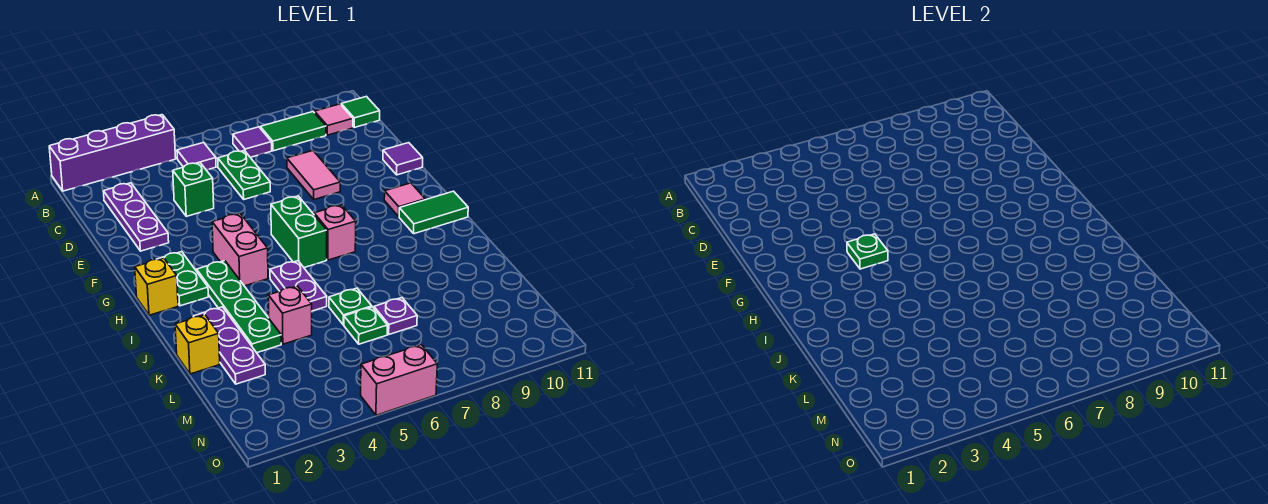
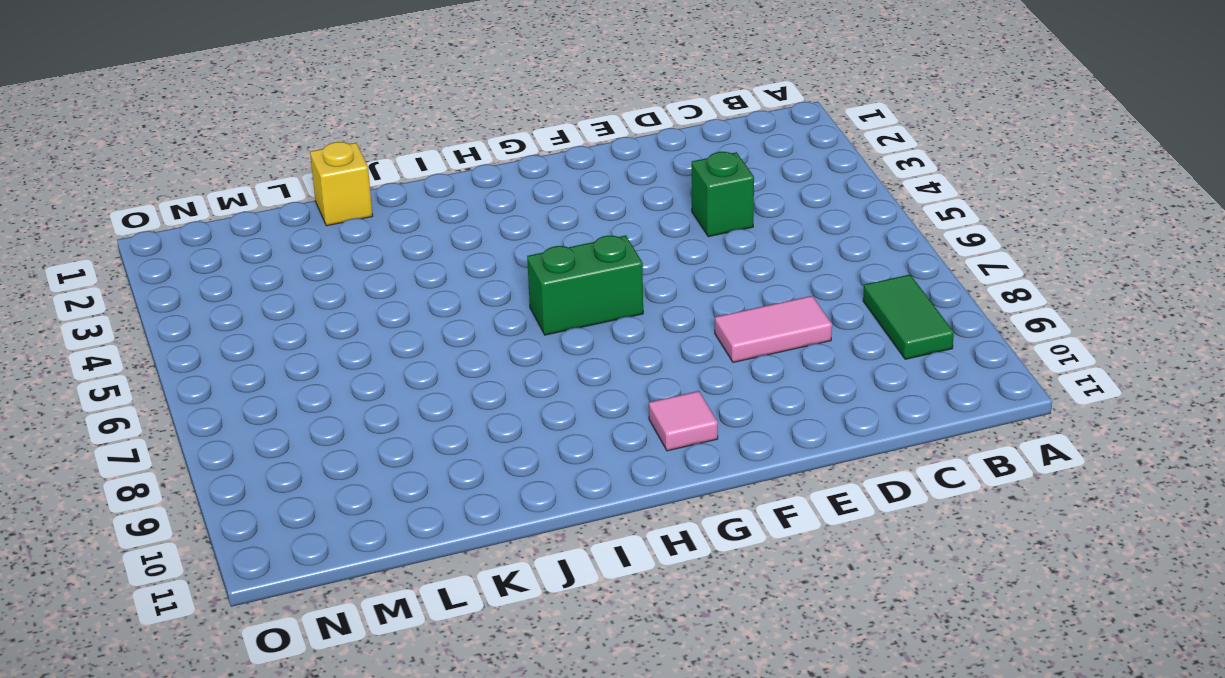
none -> purple brick A1:A4 level 1
none -> purple tile B5 level 1
none -> purple tile B7 level 1

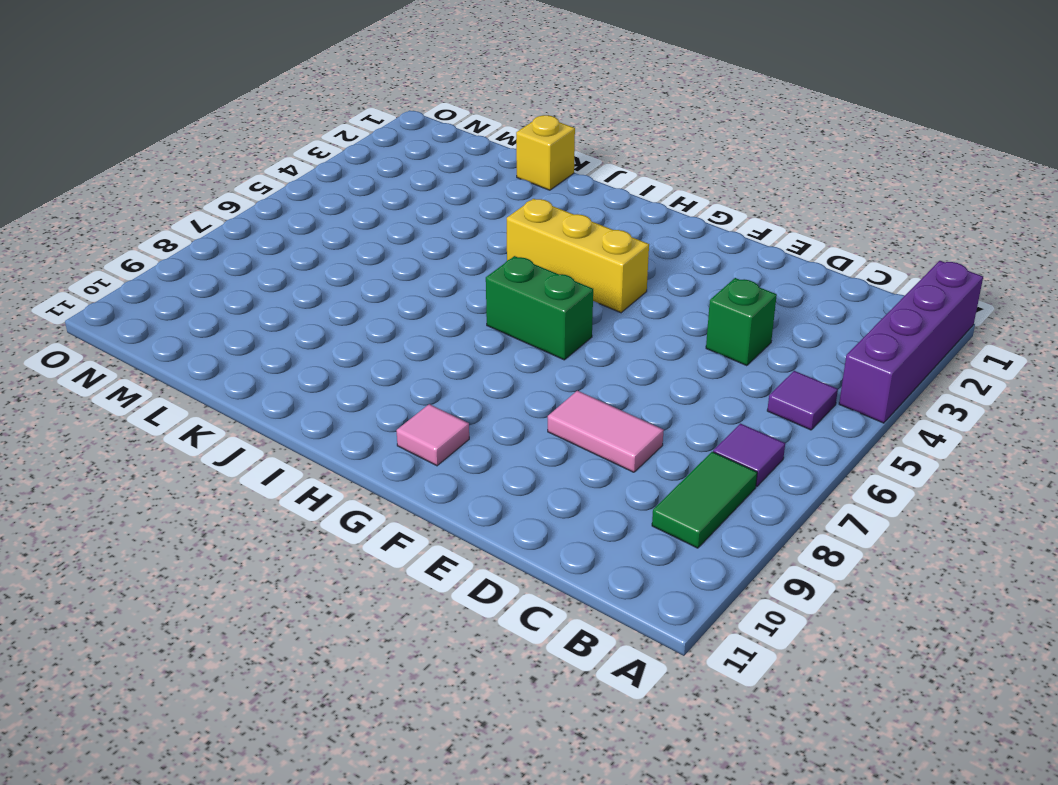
yellow brick G4:I4 level 1 -> pink brick G4:H4 level 1
none -> pink tile B10 level 1
none -> green tile B11 level 1
none -> purple plate C2:E2 level 1

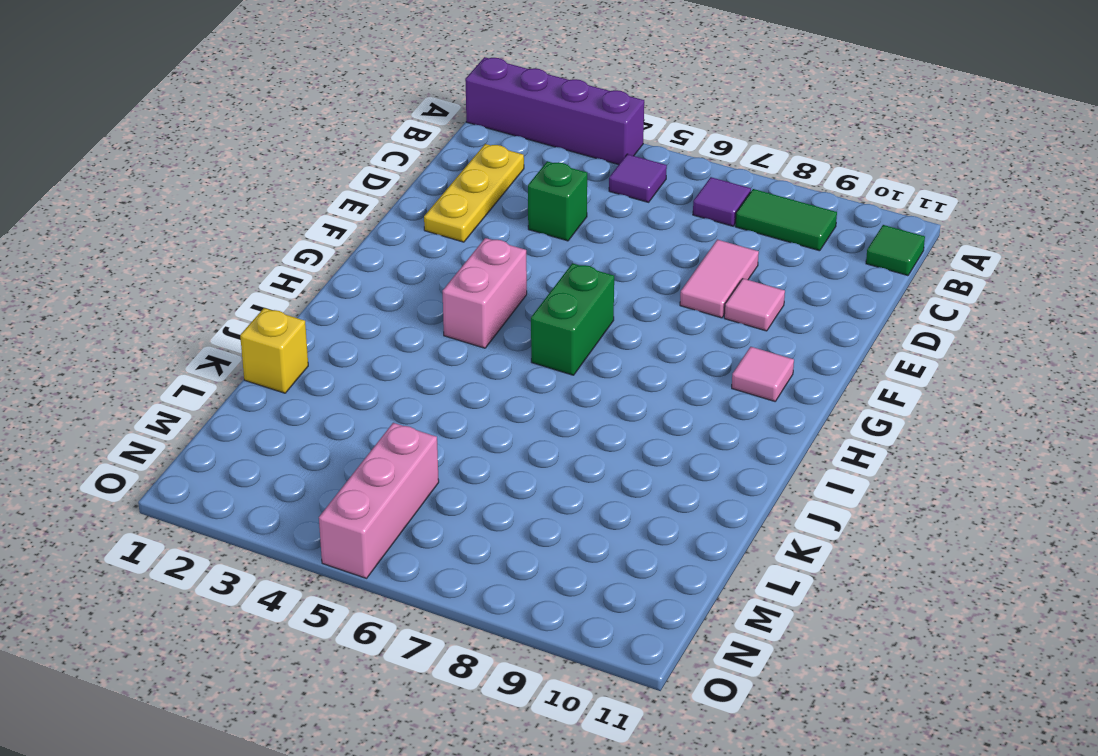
yellow plate C2:E2 level 1 -> purple plate C2:E2 level 1
pink tile E9 level 1 -> pink tile B10 level 1
pink brick M5:O5 level 1 -> pink brick O5:O6 level 1
none -> green plate C6:D6 level 1
none -> purple tile E11 level 1
none -> green plate G2:H2 level 1

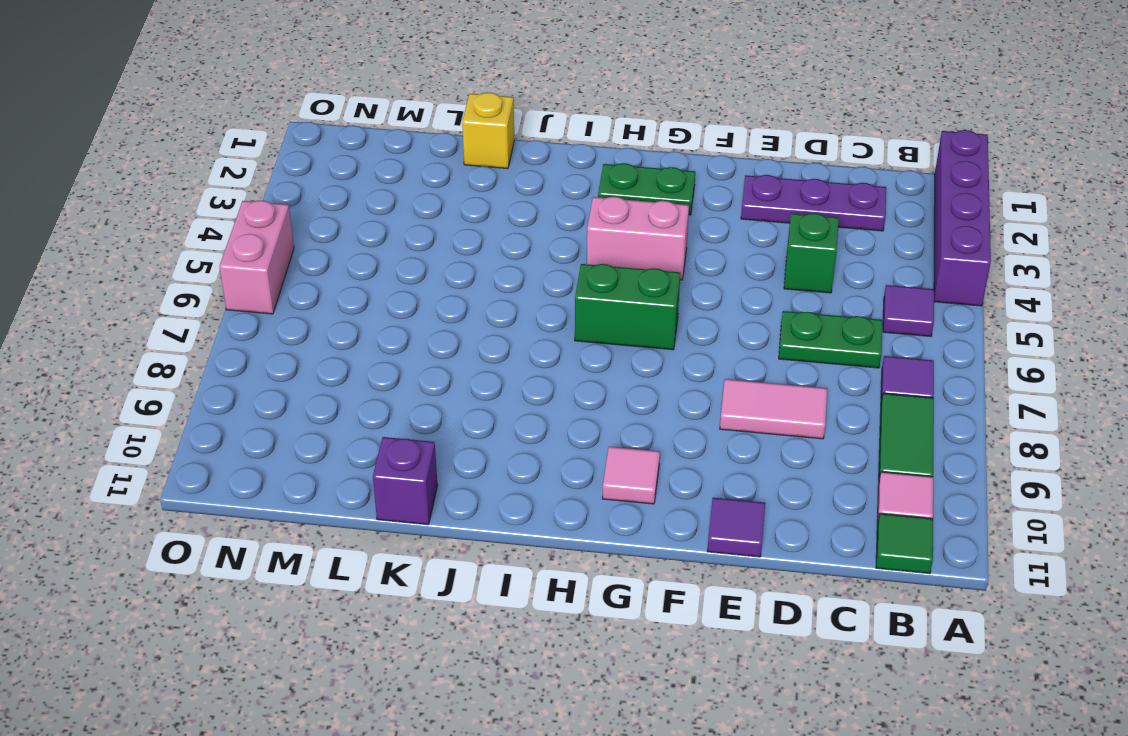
purple brick K11 level 1 -> none
none -> yellow brick H1 level 1
none -> green plate H3:K3 level 1
none -> pink brick H7 level 1

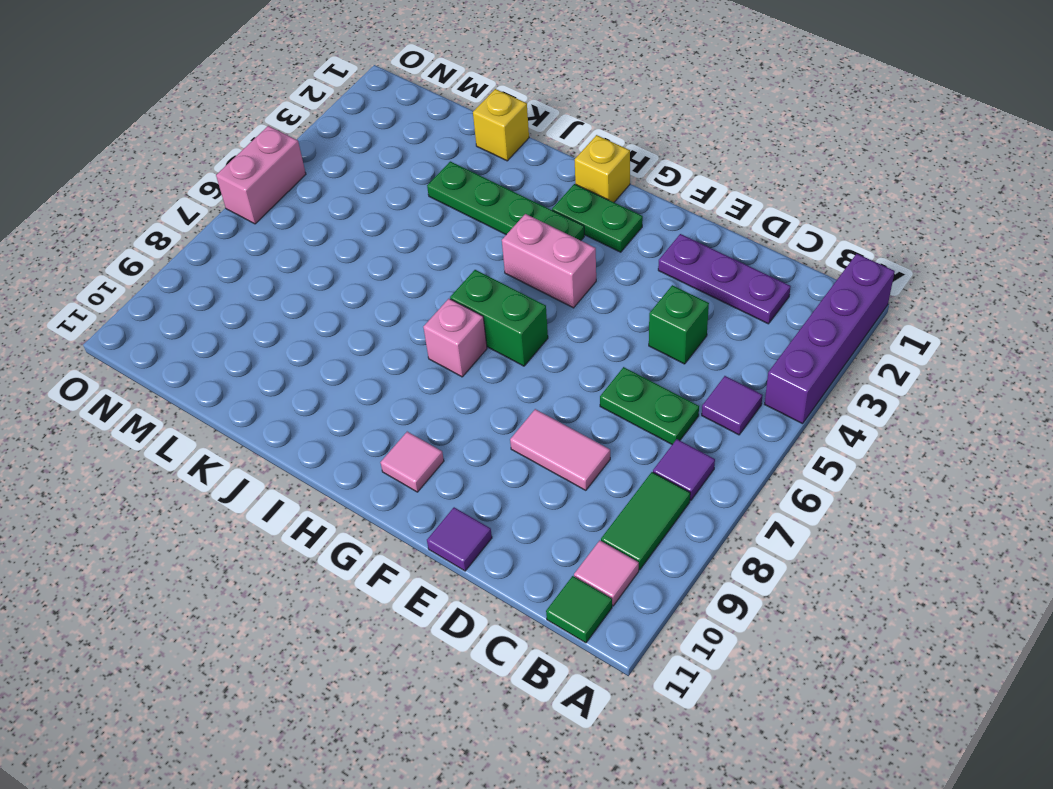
none -> green tile H10:H11 level 1
none -> purple plate I5:J5 level 1
none -> purple plate J2:L2 level 1

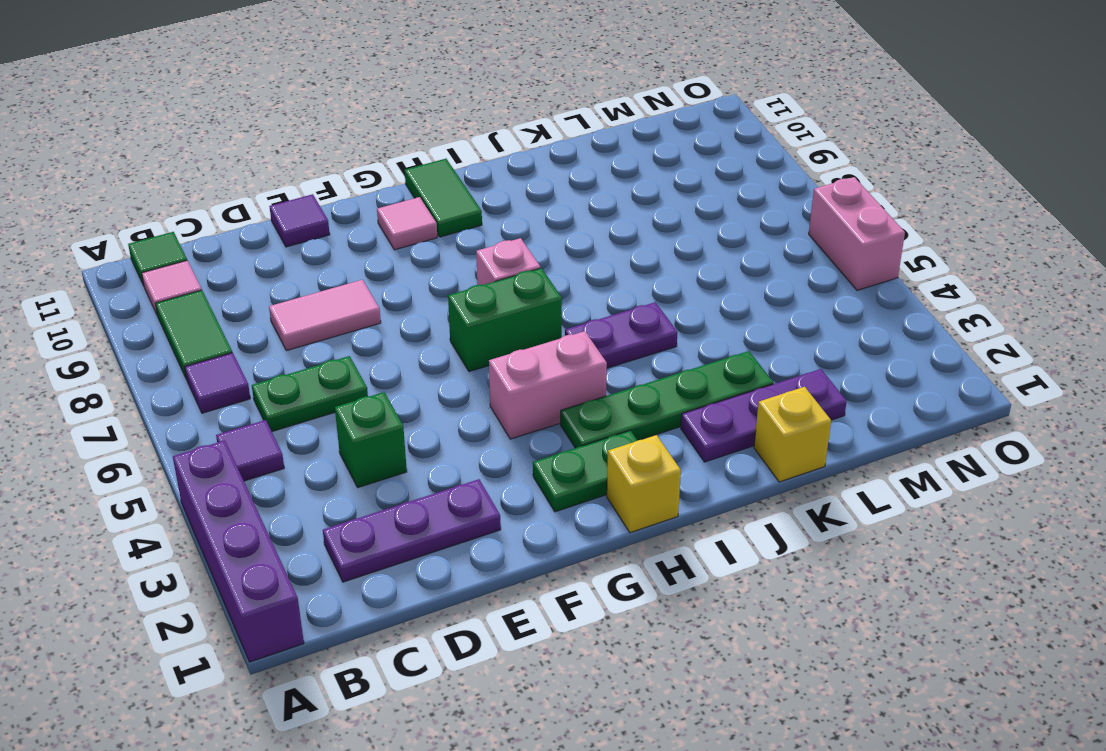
none -> pink brick K4 level 1
none -> green plate K6 level 1
none -> green plate L6 level 1

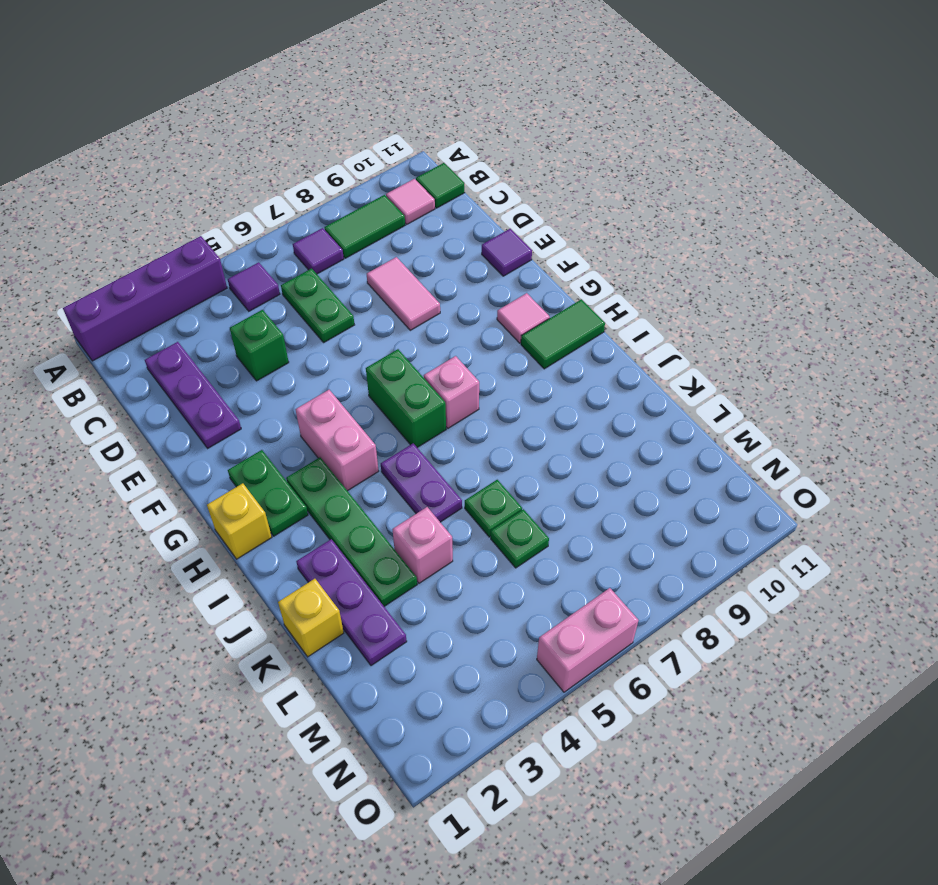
none -> purple plate L7 level 1
none -> green plate G4 level 2

